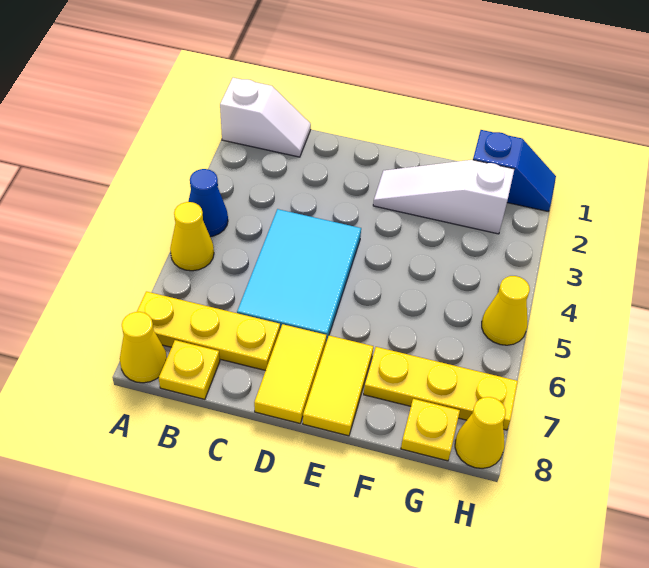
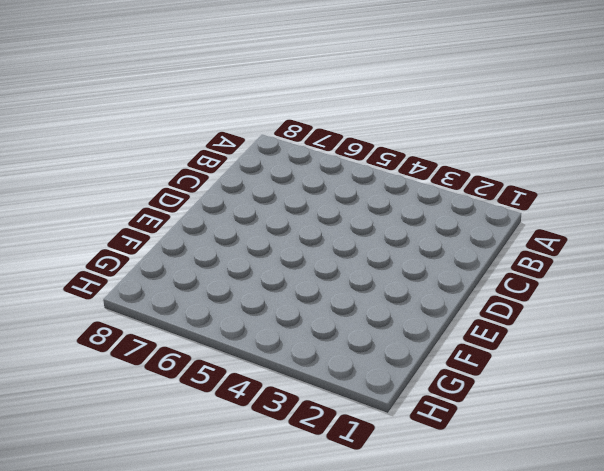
none -> white slope A1:B1 level 1 top A
none -> blue cone A4 level 1
none -> yellow cone A5 level 1

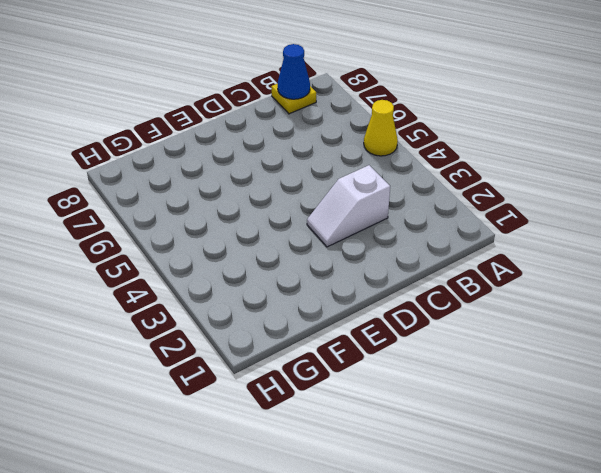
blue cone B8 level 2 -> blue cone A4 level 1
white slope C3:D3 level 1 top C -> white slope A1:B1 level 1 top A
none -> yellow plate A7:C7 level 1
none -> yellow cone A8 level 1
none -> cyan tile C4:D6 level 1

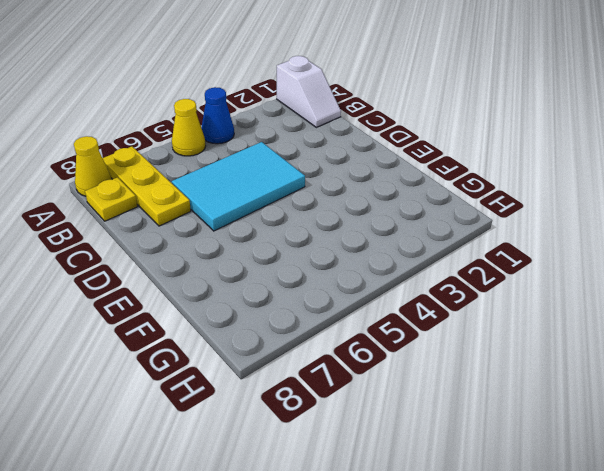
none -> yellow tile D7:D8 level 1
none -> white slope E2:G2 level 1 top G
none -> yellow tile E7:E8 level 1

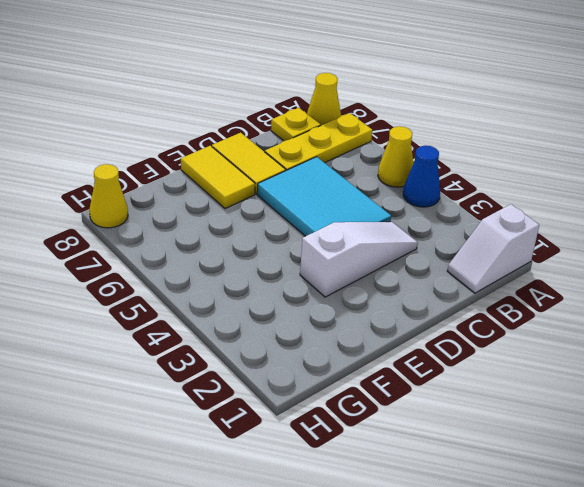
white slope C3:E3 level 1 top E -> white slope E2:G2 level 1 top G
none -> yellow plate F7:H7 level 1
none -> blue slope G1:H1 level 1 top G
none -> yellow plate G8 level 1

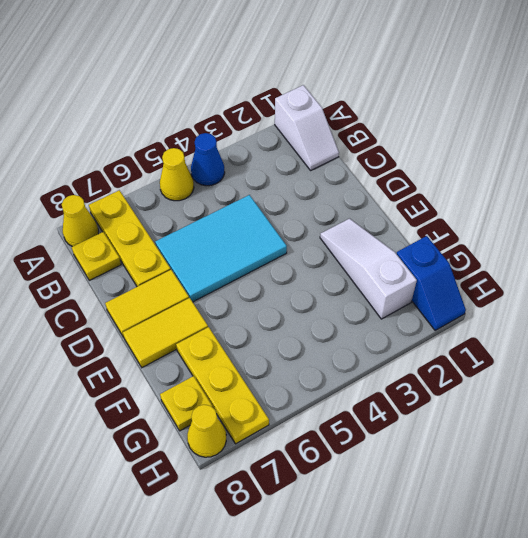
none -> yellow cone H5 level 1

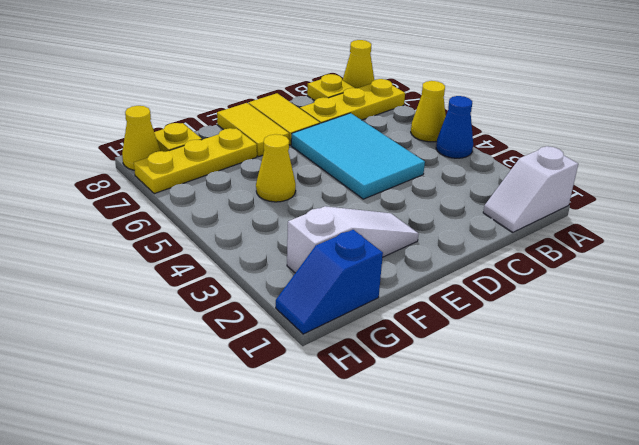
yellow cone F5 level 1 -> yellow cone H5 level 1

